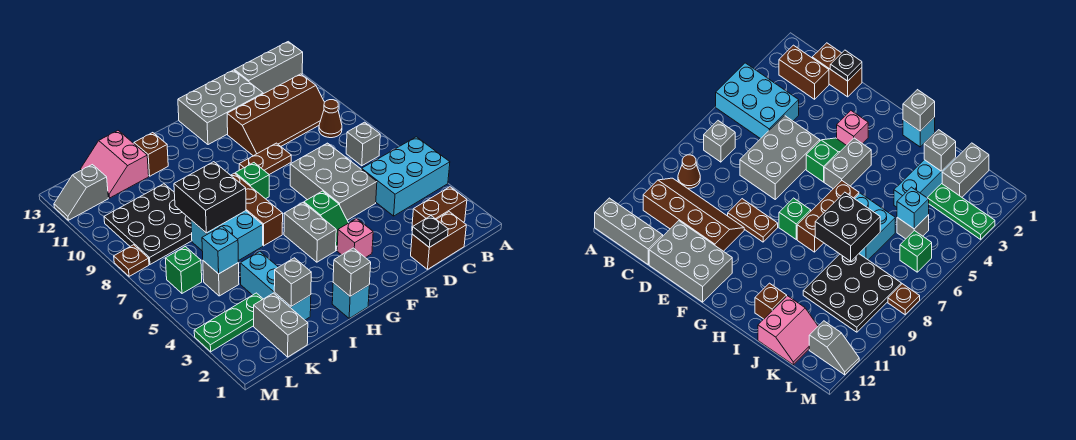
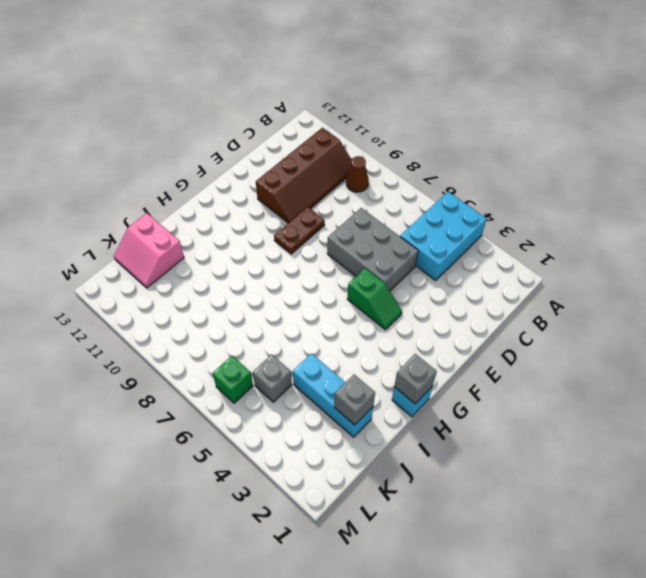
none -> grey brick A13:C13 level 1
none -> brown brick B2:C2 level 1
none -> grey brick B7 level 1
none -> brown brick C1:D1 level 1

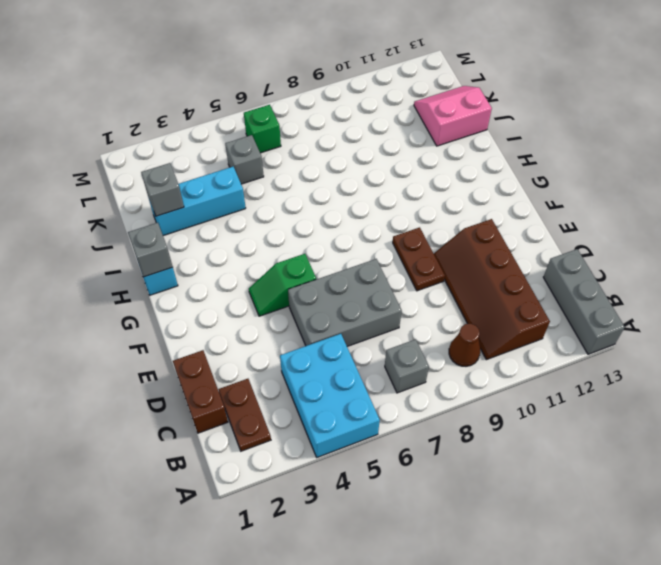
brown plate B2:C2 level 1 -> brown brick B2:C2 level 1
none -> grey brick D12:F13 level 1
none -> pink brick F3 level 1
none -> grey brick G4:G5 level 1
none -> green brick G8 level 1

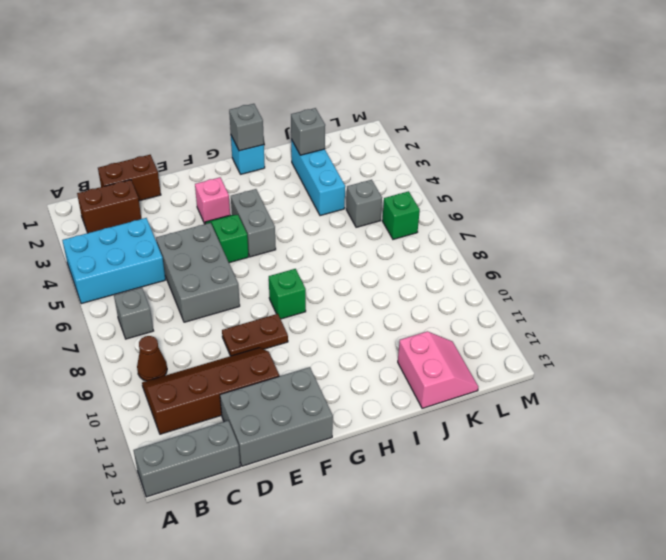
none -> brown brick H6:H8 level 1
none -> cyan brick I6:J7 level 1
none -> brown brick I12 level 1
none -> black plate J8:L10 level 1

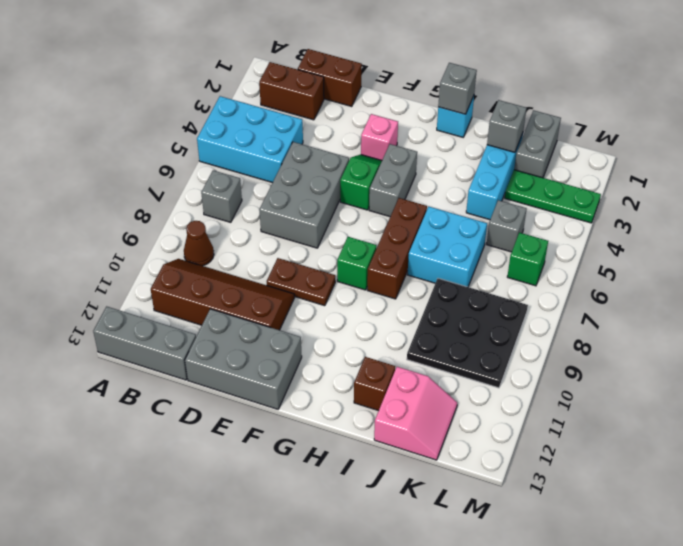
none -> grey slope L12:M12 level 1 top L
none -> brown plate M8 level 1
none -> black plate D1 level 2
none -> black brick I7:J8 level 2

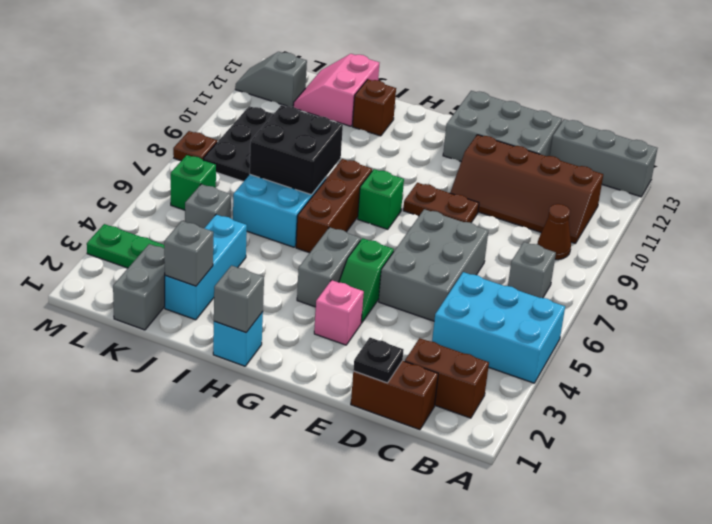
none -> cyan brick K5 level 2

